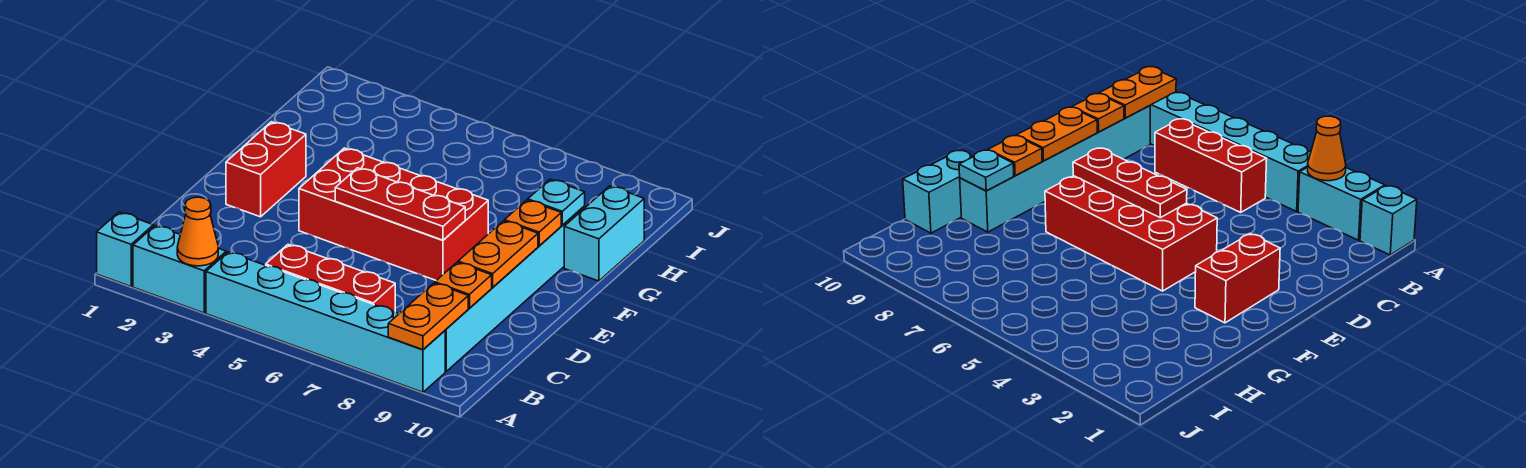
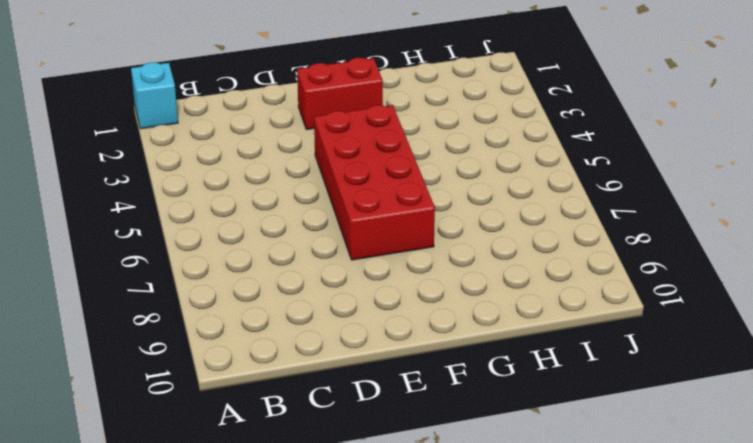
none -> cyan brick A2:A3 level 1
none -> cyan brick A4:A9 level 1
none -> red brick B5:B7 level 1

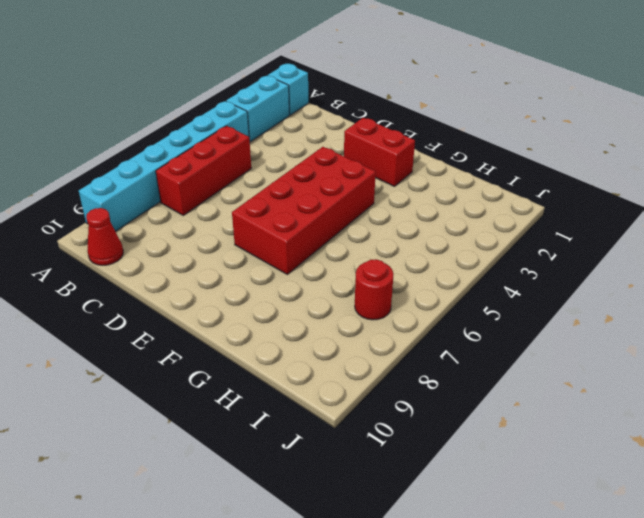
red cone B10 level 1 -> none
red round brick I7 level 1 -> none
none -> cyan brick B9:G9 level 1
none -> cyan brick G10:H10 level 1
none -> orange cone A3 level 2

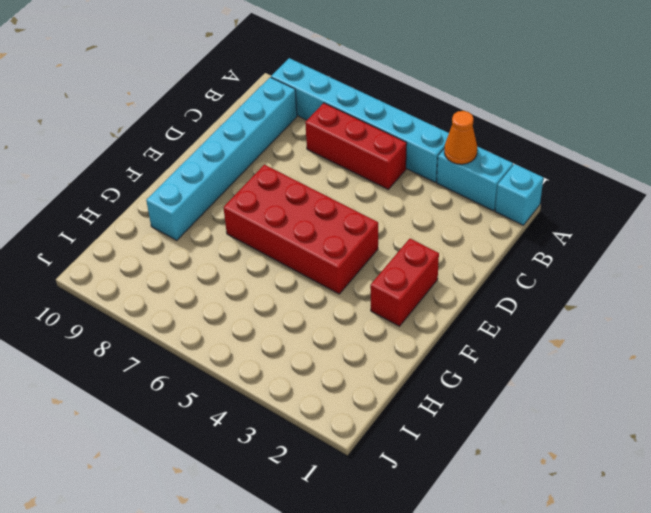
none -> cyan brick G10:H10 level 1
none -> orange plate A9:B9 level 2
none -> orange plate C9 level 2

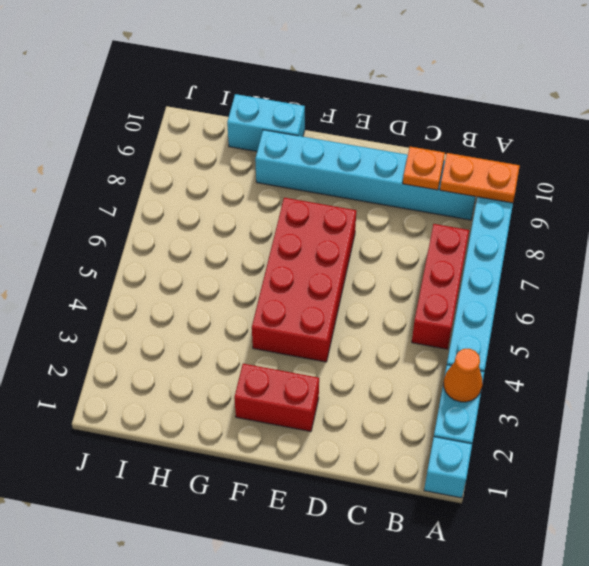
none -> orange plate D9:E9 level 2
none -> red plate E5:E7 level 2
none -> orange plate F9 level 2

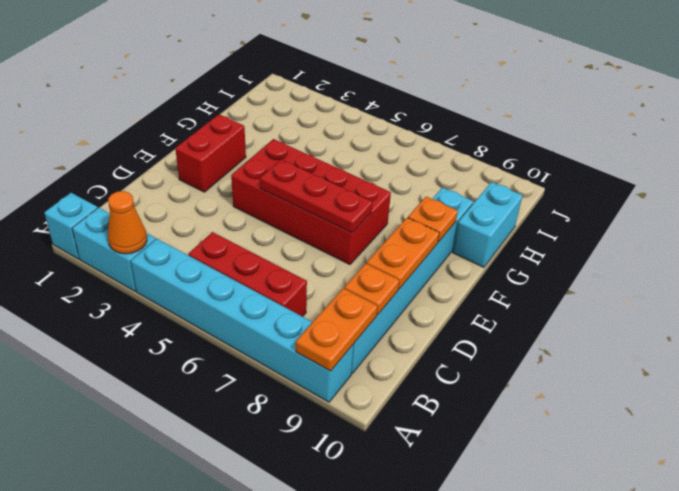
none -> cyan plate G9 level 2

